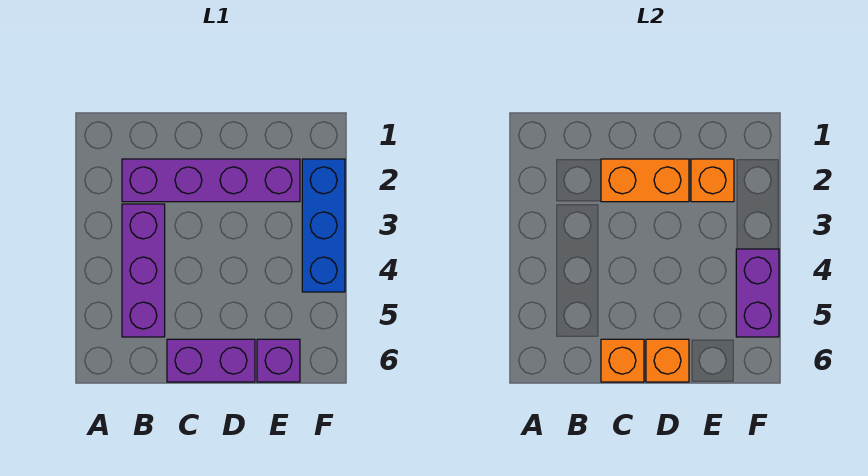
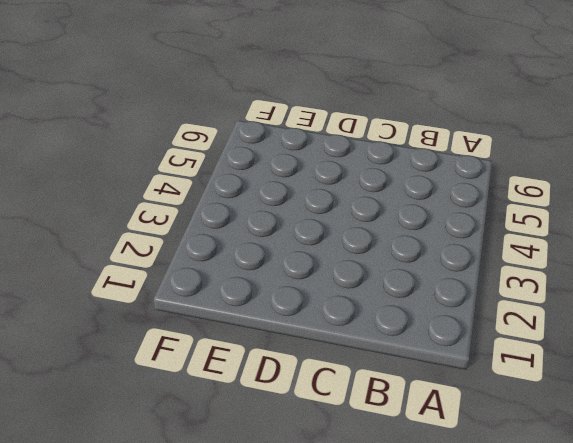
none -> purple brick B2:E2 level 1
none -> purple brick B3:B5 level 1

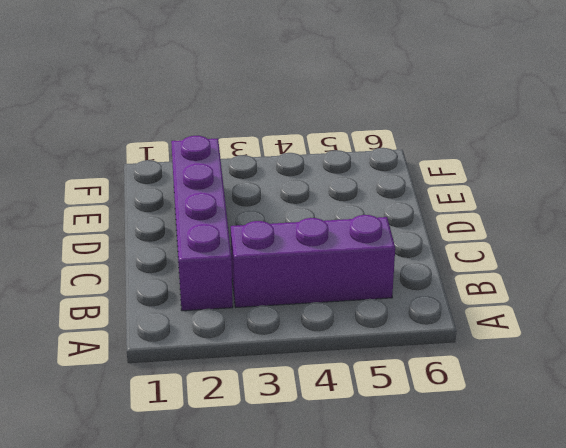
none -> purple brick C6:D6 level 1
none -> purple brick E6 level 1

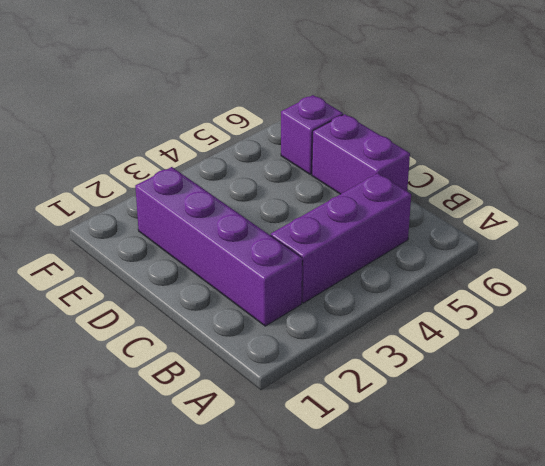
none -> blue brick F2:F4 level 1
none -> orange brick C2:D2 level 2

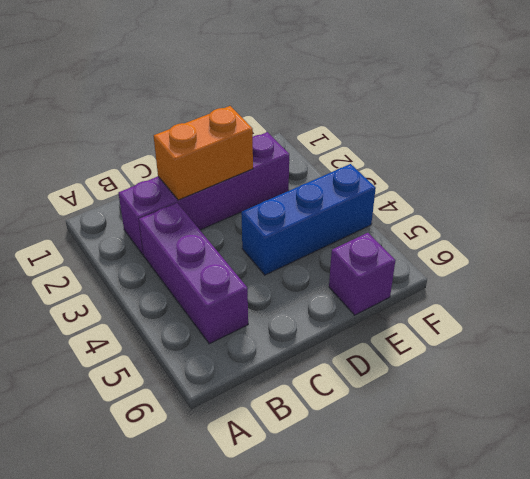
blue brick D4:F4 level 1 -> blue brick F2:F4 level 1
none -> purple brick C6:D6 level 1
none -> orange brick C6 level 2

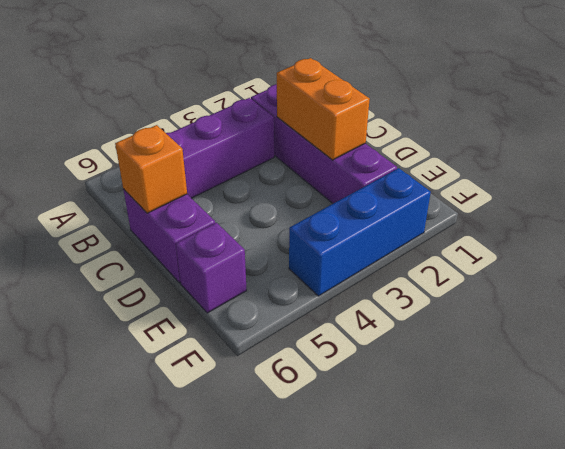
none -> orange brick D6 level 2
none -> orange brick E2 level 2

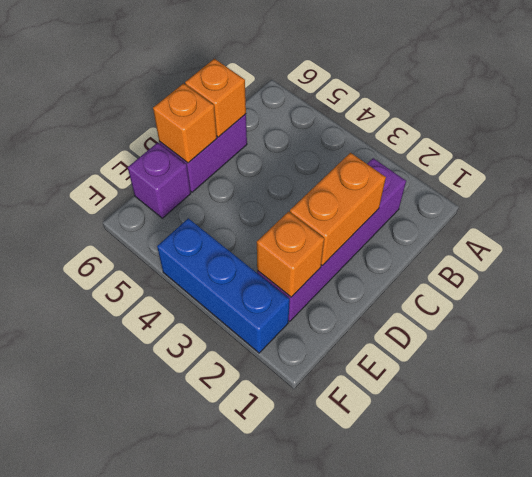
none -> purple brick B3:B5 level 1
none -> purple brick F4:F5 level 2

